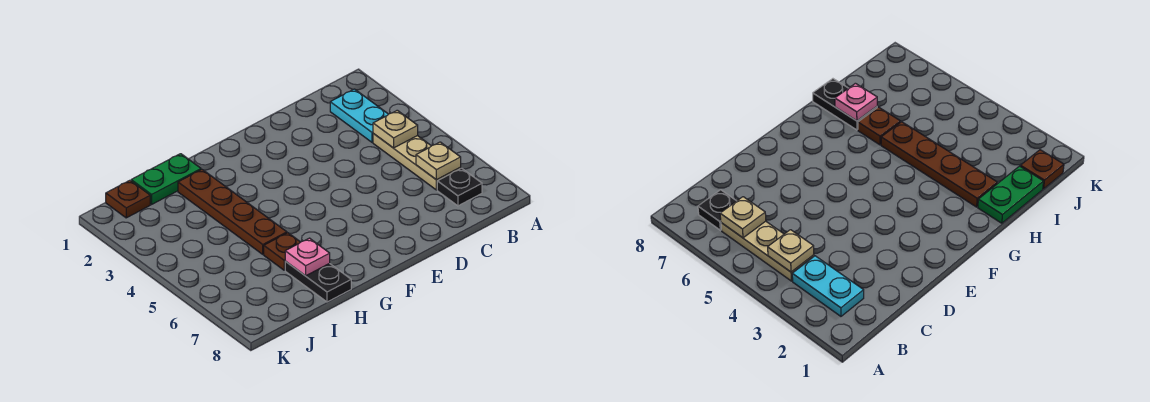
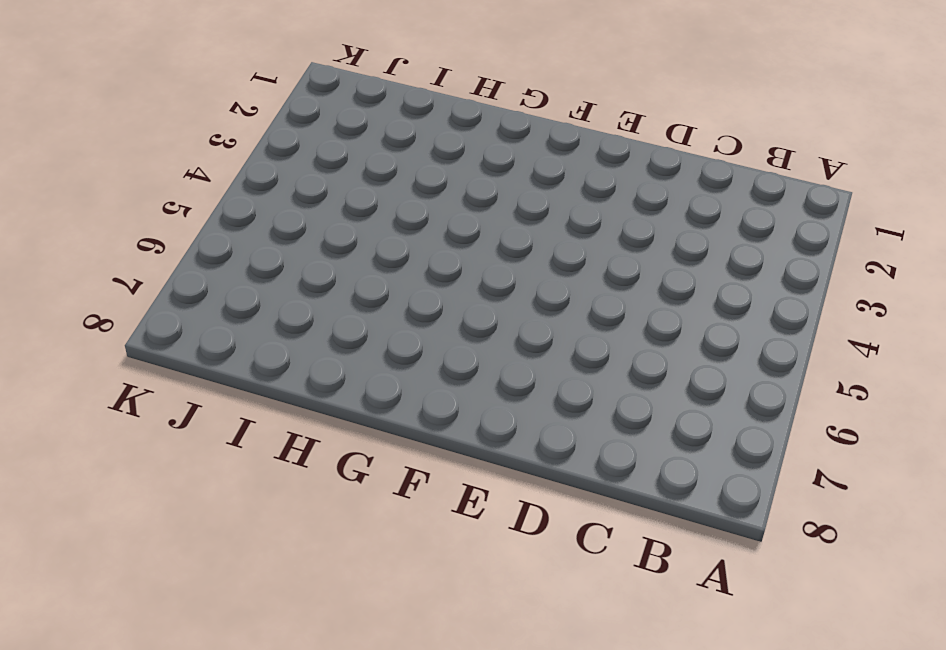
none -> cyan plate B2:B3 level 1
none -> tan plate B4:B6 level 1

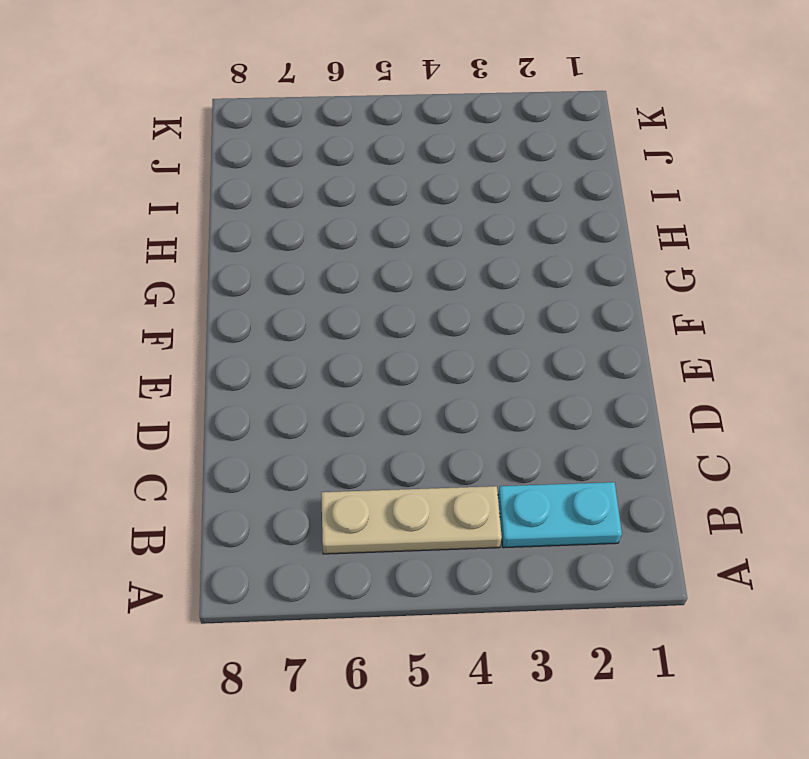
none -> black plate B7 level 1
none -> green plate H1:I1 level 1

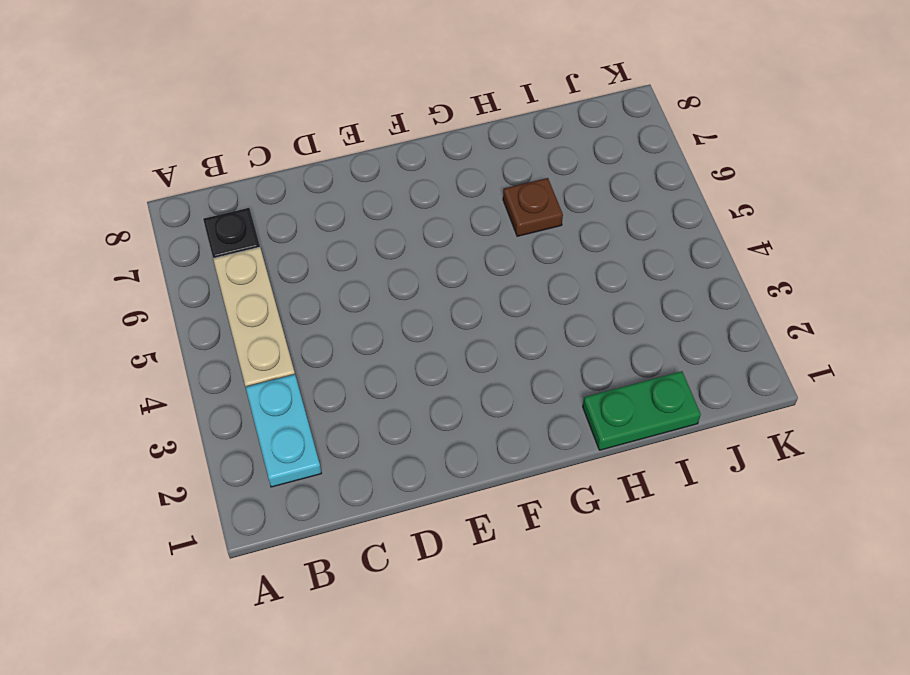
none -> brown plate H2:H5 level 1
none -> black plate H7:H8 level 1

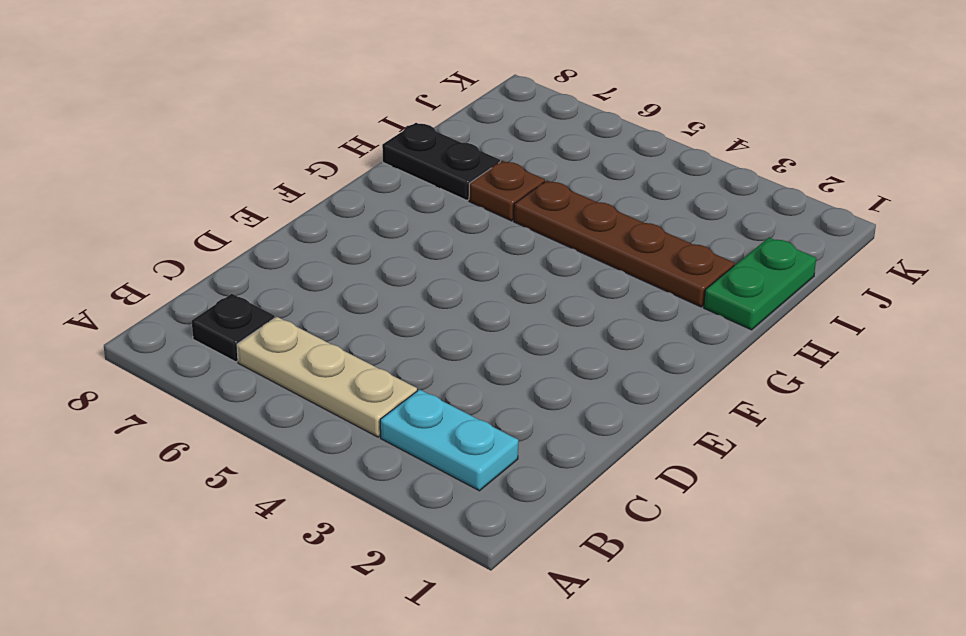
none -> brown plate J1 level 1
none -> tan plate B4 level 2

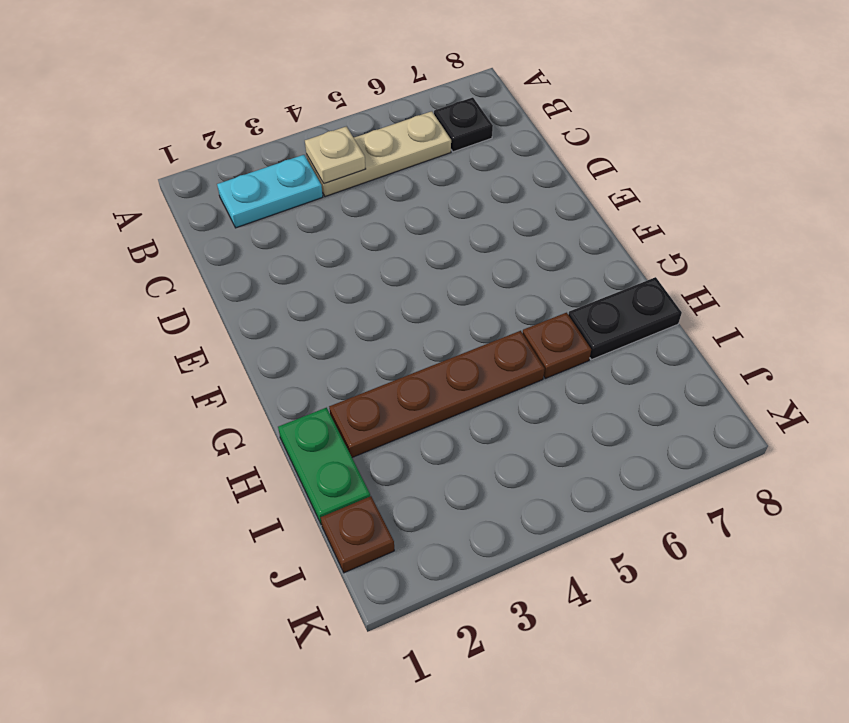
none -> tan plate B6 level 2
none -> pink plate H7 level 2

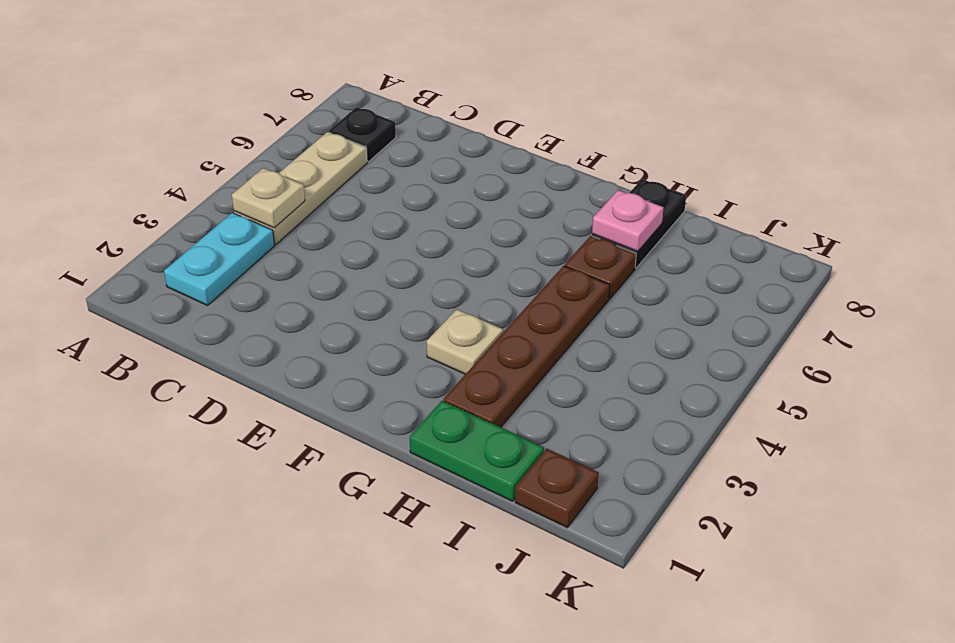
tan plate G3 level 1 -> tan plate B6 level 2

